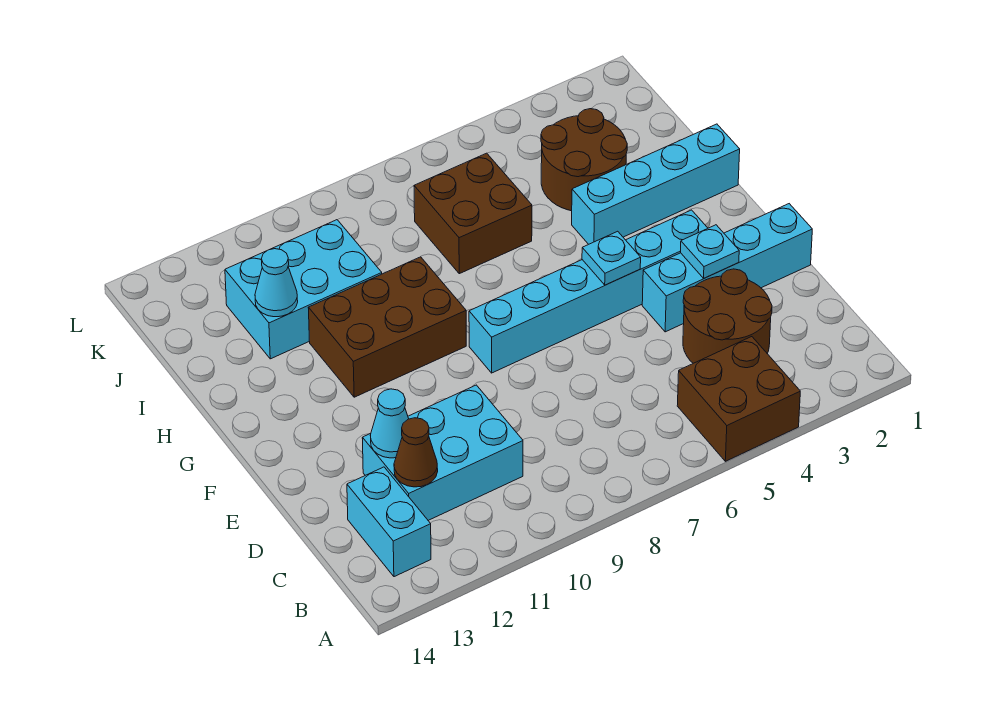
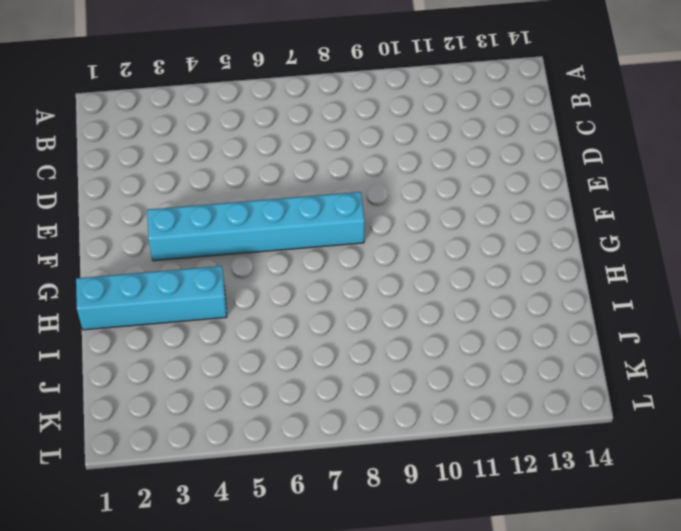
none -> brown brick A4:B5 level 1
none -> cyan brick B13:C13 level 1
none -> brown round brick C3:D4 level 1

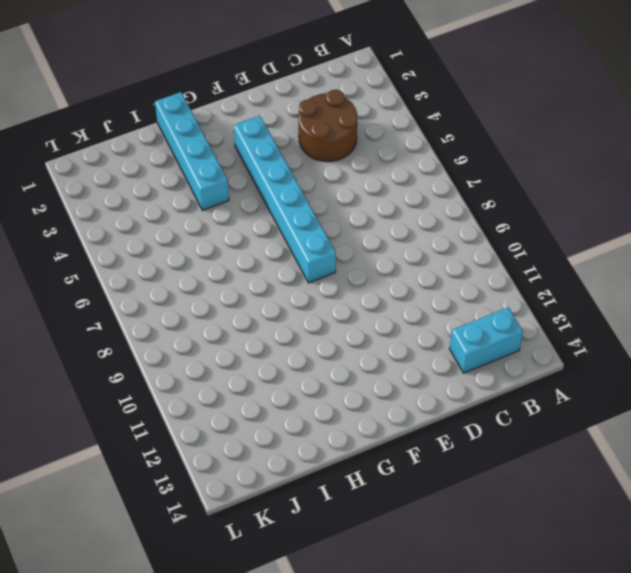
none -> brown brick A4:B5 level 1
none -> cyan brick C10:D12 level 1
none -> cyan brick E1:E4 level 1

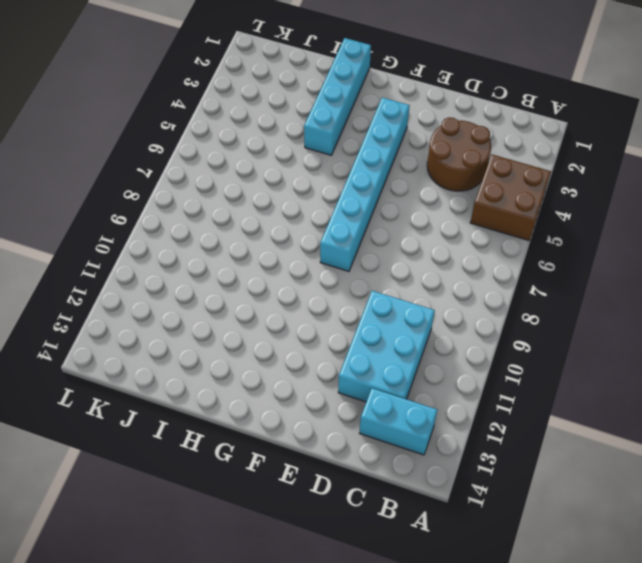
none -> cyan brick E1:E4 level 1
none -> brown brick G9:H11 level 1
none -> brown round brick I3:J4 level 1

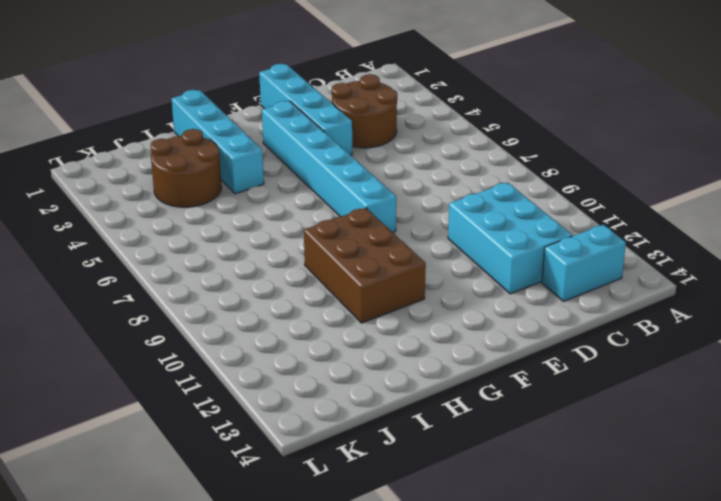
none -> brown brick A4:B5 level 1
none -> brown brick I6:J7 level 1
none -> cyan brick I10:J12 level 1

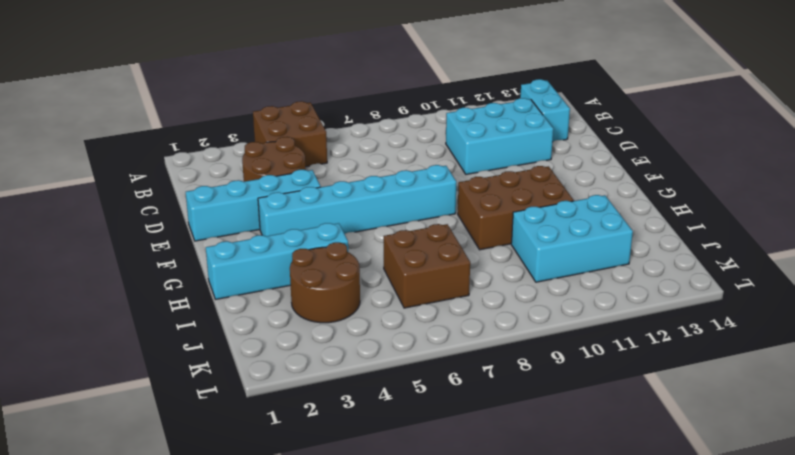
none -> brown cone C12 level 2
none -> cyan cone D12 level 2
none -> cyan plate E3 level 2

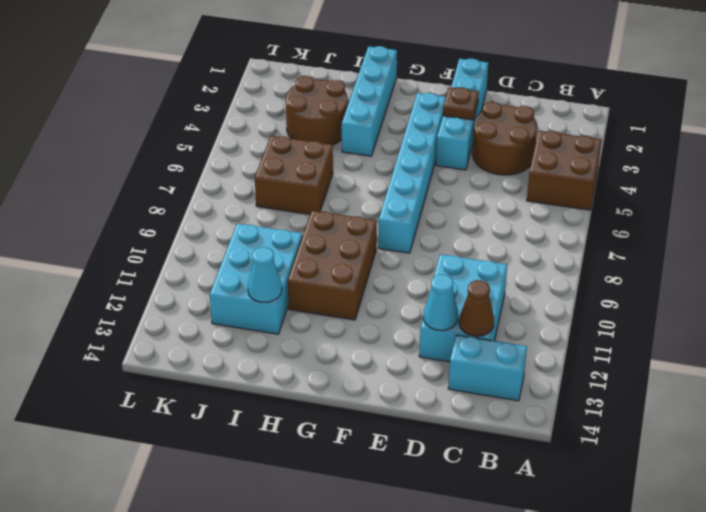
brown plate E3 level 2 -> cyan plate E3 level 2
none -> cyan plate F5 level 2

